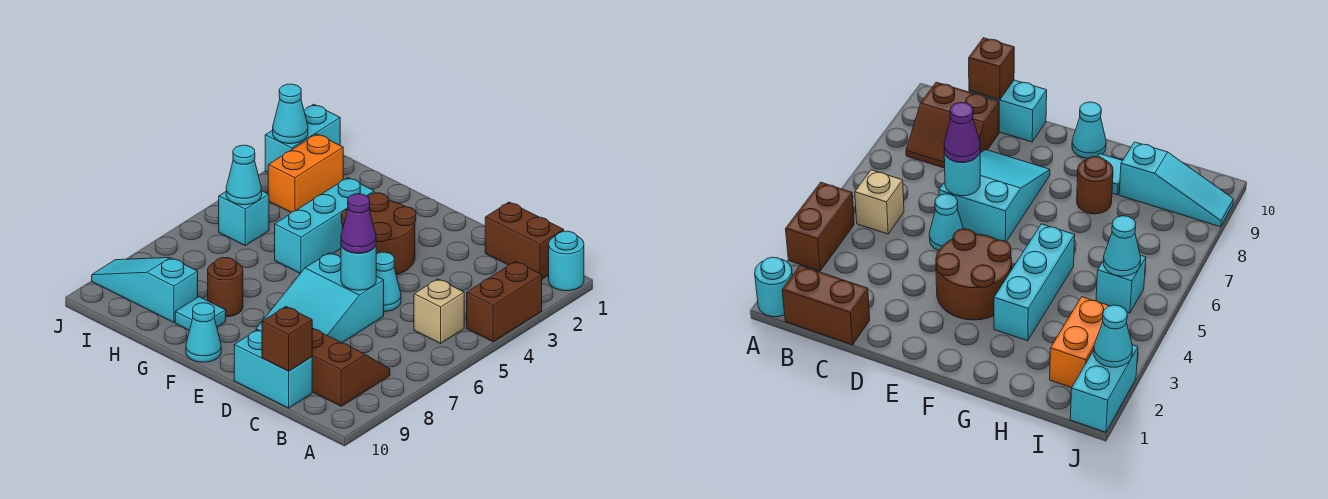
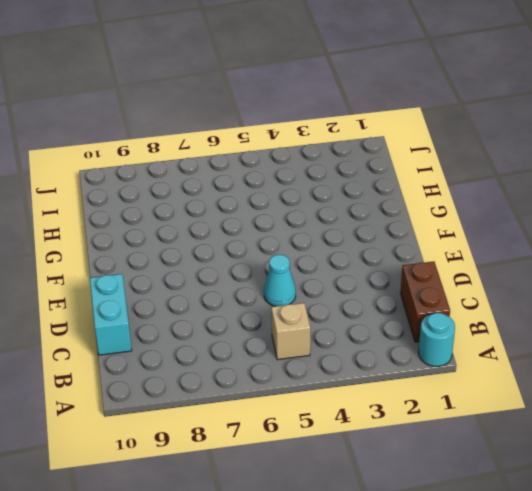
none -> brown brick A3:A4 level 1
none -> brown slope B8:C9 level 1 top 9
none -> cyan slope D6:E8 level 1 top 6

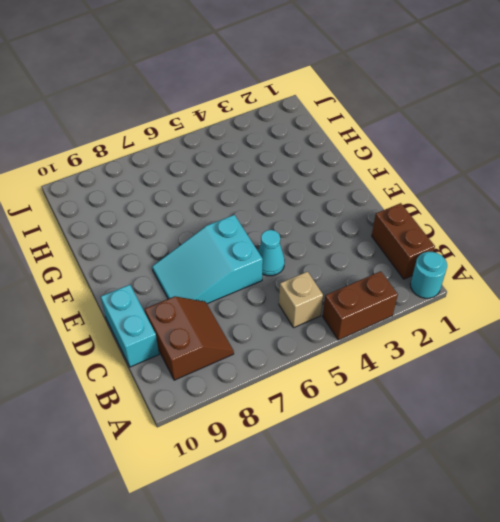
none -> brown round brick E3:F4 level 1
none -> cyan cone F10 level 1
none -> cyan brick G3:G5 level 1

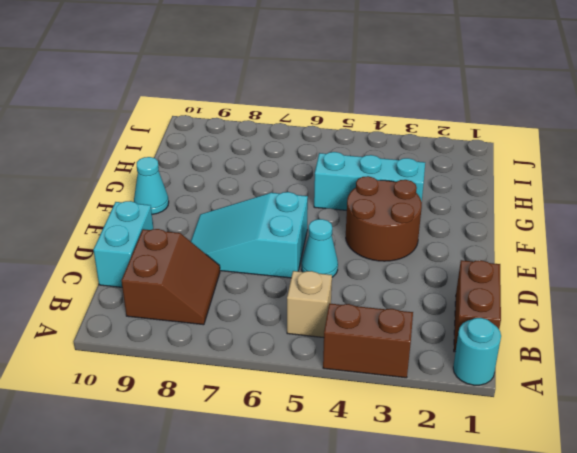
none -> brown round brick G8 level 1
none -> cyan tile G9 level 1
none -> cyan slope H9:J9 level 1 top H

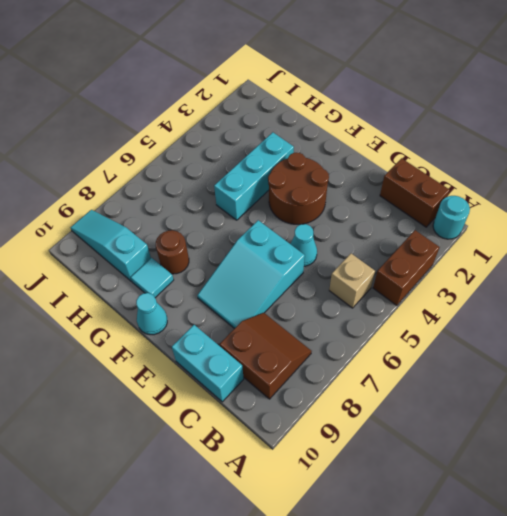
none -> orange brick I2:I3 level 1
none -> cyan brick I5 level 1
none -> cyan brick J1:J2 level 1

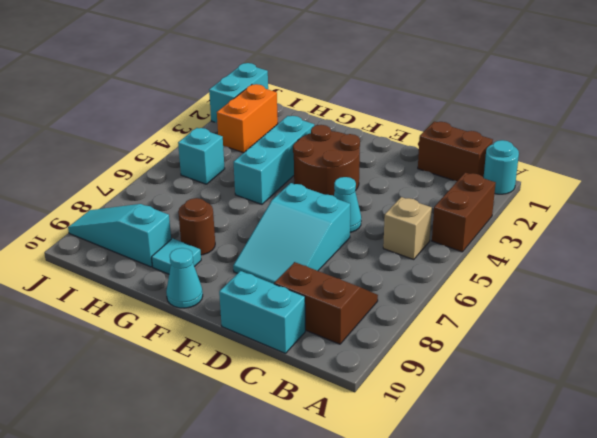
none -> brown brick C10 level 2
none -> cyan round brick D6 level 2
none -> cyan cone I5 level 2

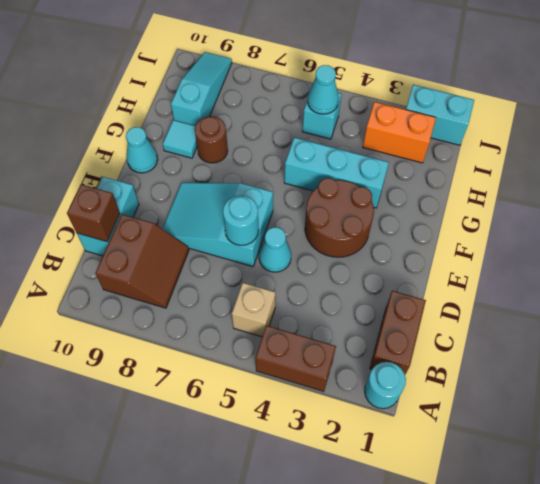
none -> cyan cone J2 level 2
none -> purple cone D6 level 3

